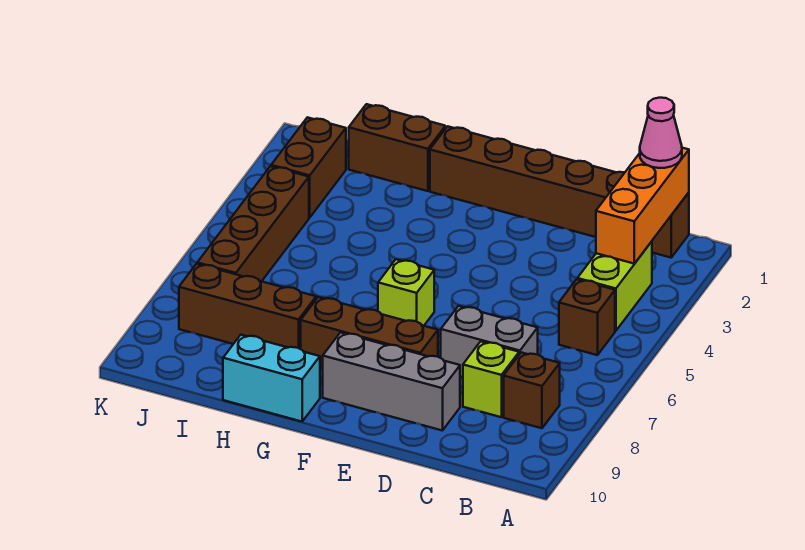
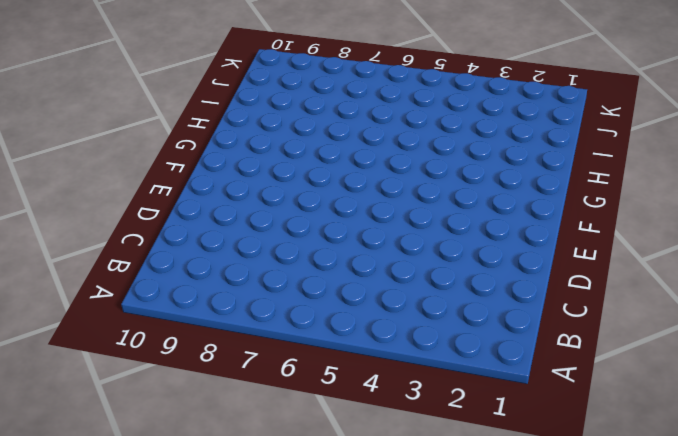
none -> brown brick B1:G1 level 1
none -> lime brick B3:B4 level 1
none -> brown brick B5 level 1

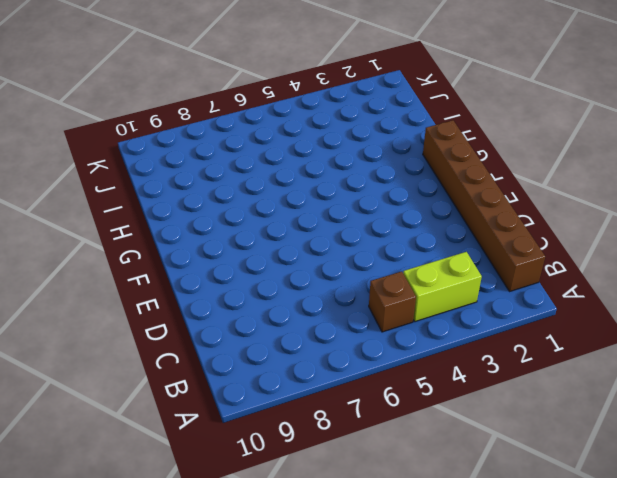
none -> brown brick B8 level 1
none -> grey brick C7:D7 level 1
none -> lime brick C8 level 1

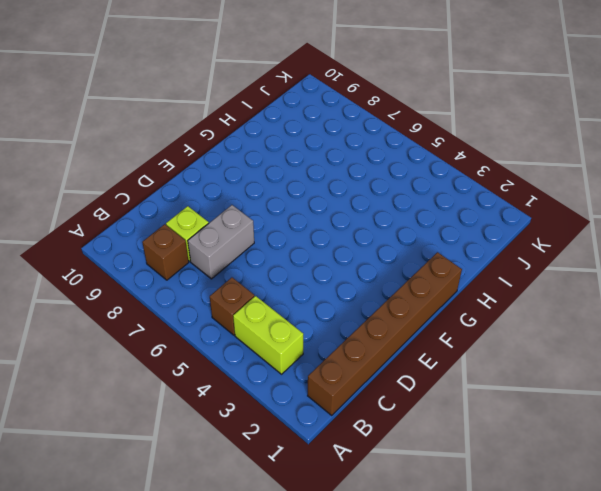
none -> grey brick D9:F9 level 1
none -> brown brick E8:G8 level 1
none -> lime brick F6 level 1

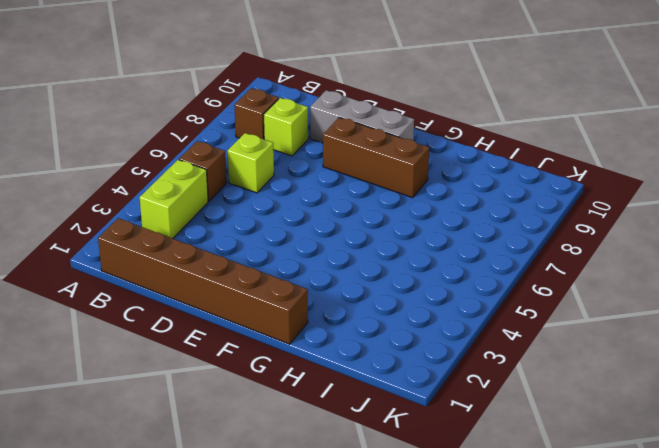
lime brick C6 level 1 -> lime brick F6 level 1
none -> grey brick C7:D7 level 1
none -> cyan brick G10:H10 level 1
none -> brown brick H1:I1 level 1

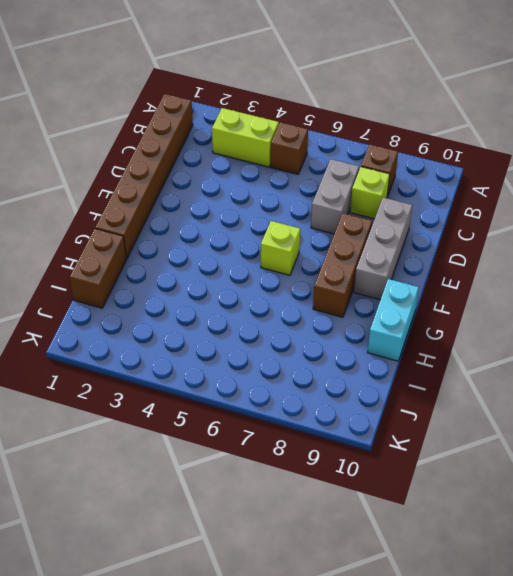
none -> brown brick H8:J8 level 1
none -> brown brick J2:J3 level 1
none -> brown brick J4:J7 level 1

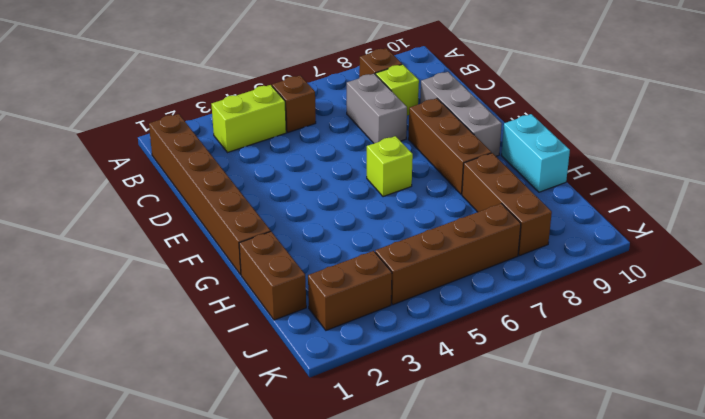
none -> orange brick B1:B3 level 2
none -> pink cone B1 level 3

